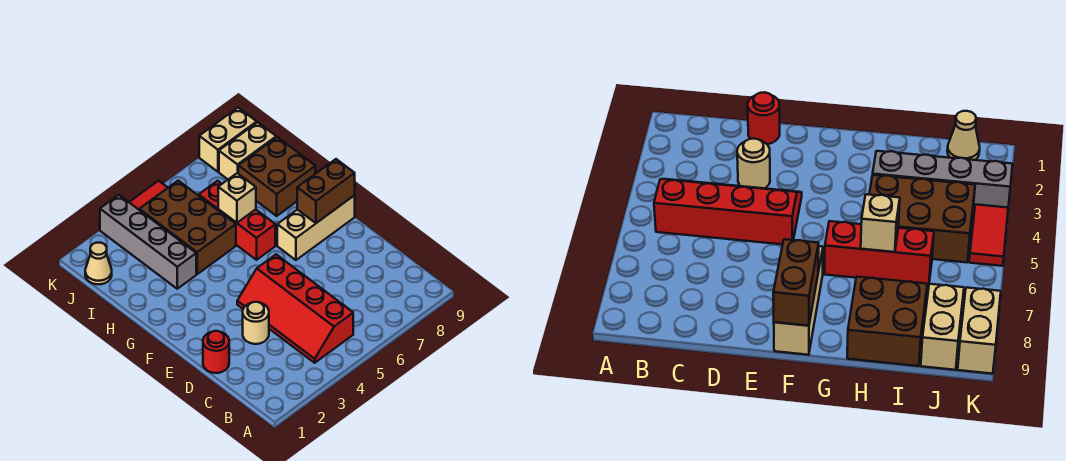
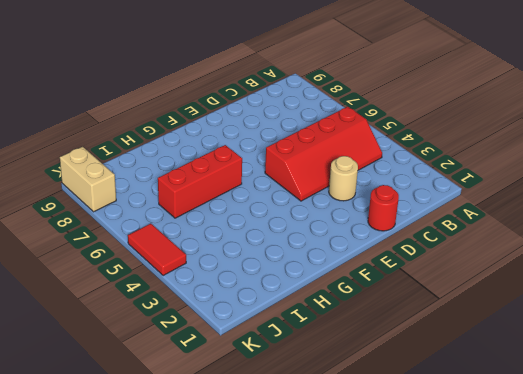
none -> tan brick F7:F9 level 1
none -> grey brick H3:K3 level 1
none -> brown brick H4:J5 level 1

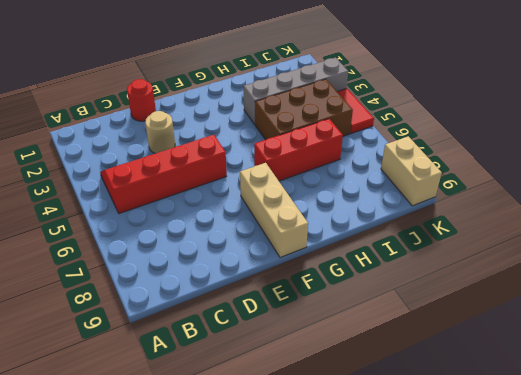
none -> brown brick H8:I9 level 1
none -> tan cone J1 level 1
none -> tan brick J8:J9 level 1

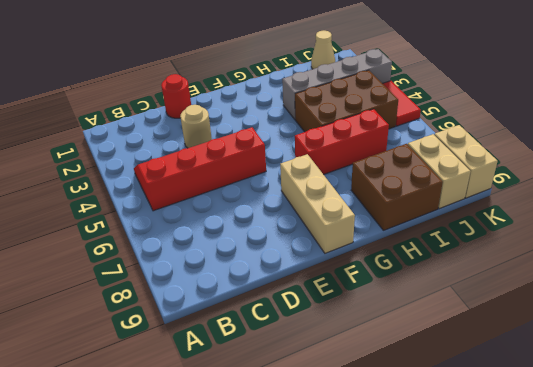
none -> brown brick F8:F9 level 2
none -> tan brick H6 level 2

